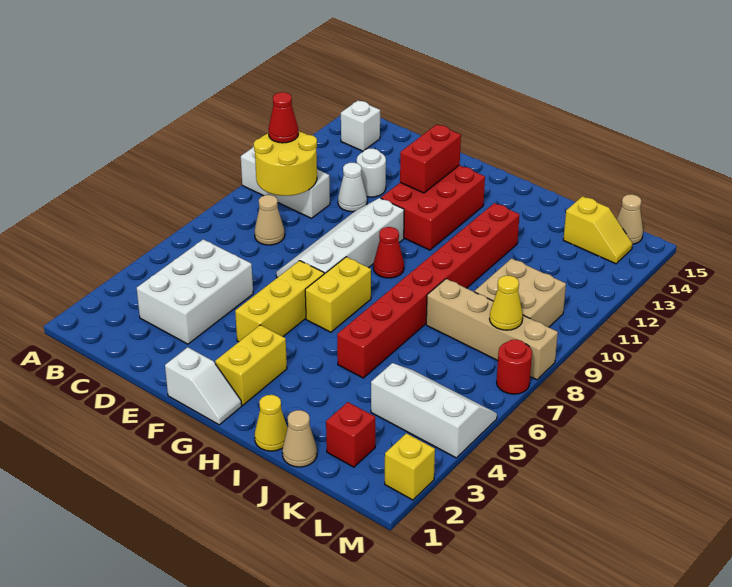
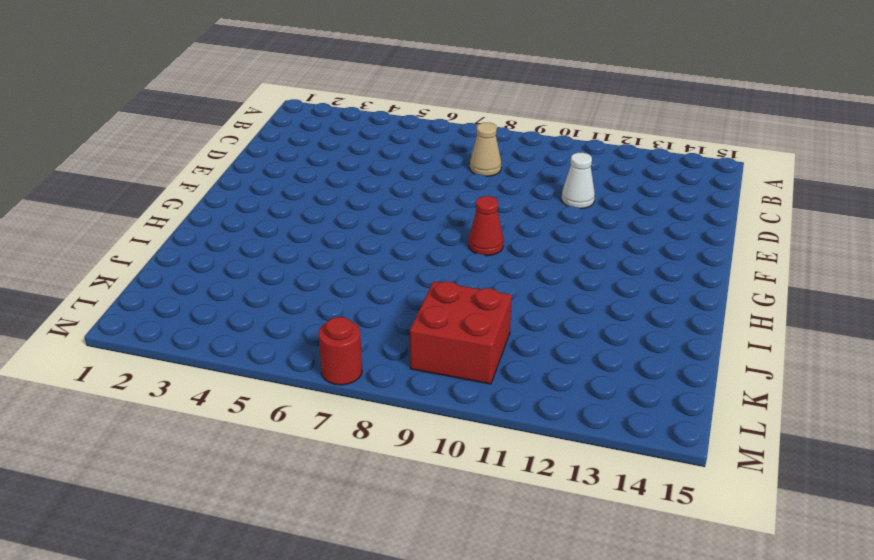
red brick K9:L10 level 1 -> tan brick K9:L10 level 1
none -> white brick A10:C10 level 1
none -> white brick B14 level 1
none -> white brick C3:D5 level 1

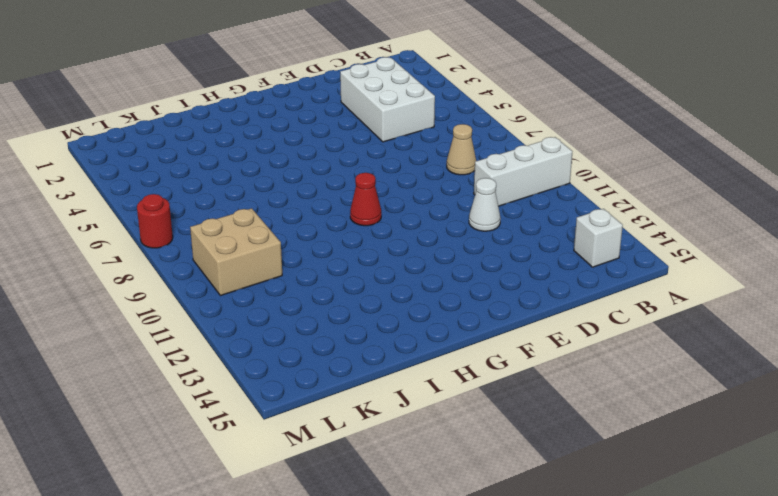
none -> white round brick D12 level 1
none -> white slope E7:F10 level 1 top F
none -> white slope F1:G1 level 1 top F

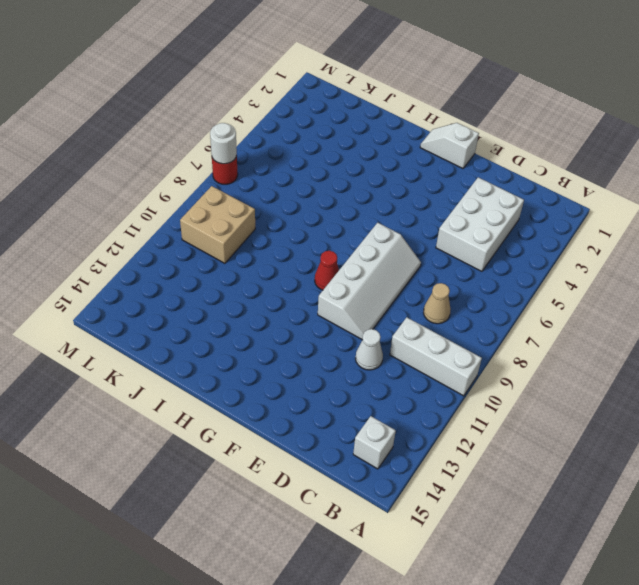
white round brick M7 level 2 -> white round brick D12 level 1
none -> yellow brick F4:F6 level 1
none -> red brick F11:G13 level 1
none -> yellow brick G2:G3 level 1

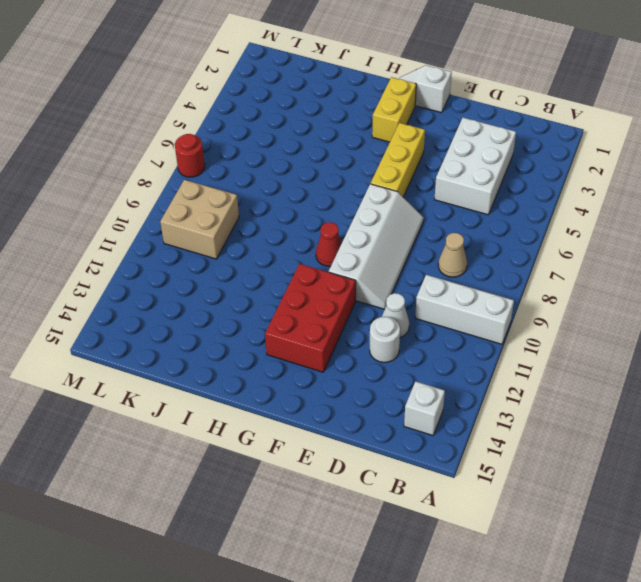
none -> yellow brick G6:G7 level 1
none -> yellow cone I1 level 1
none -> red brick I5:I12 level 1

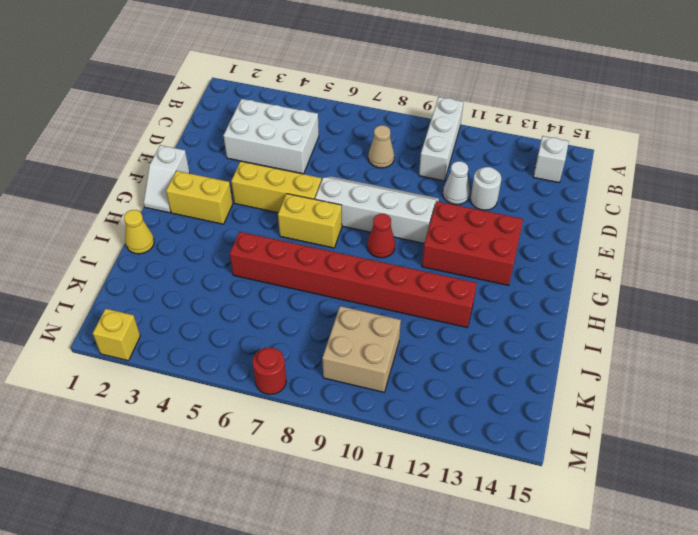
none -> tan cone J1 level 1
none -> tan brick J8:M8 level 1
none -> red brick K2 level 1

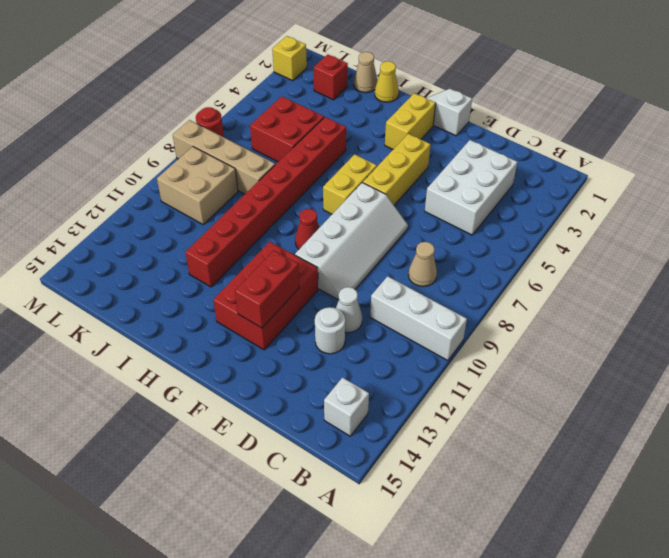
red brick J5:K6 level 1 -> white slope K4:M5 level 1 top 4
none -> yellow slope K14:L14 level 1 top K
none -> tan cone L15 level 1
none -> yellow round brick B9:C10 level 2

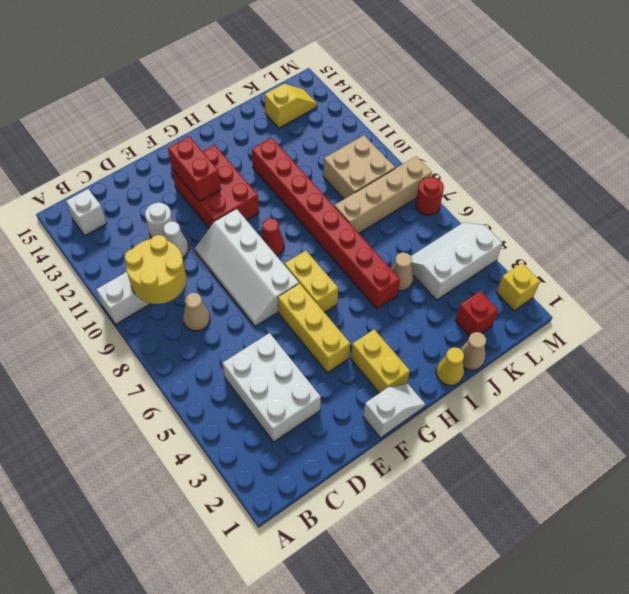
tan cone J5 level 1 -> tan cone L15 level 1
none -> yellow cone L8 level 2
none -> red cone B10 level 3

